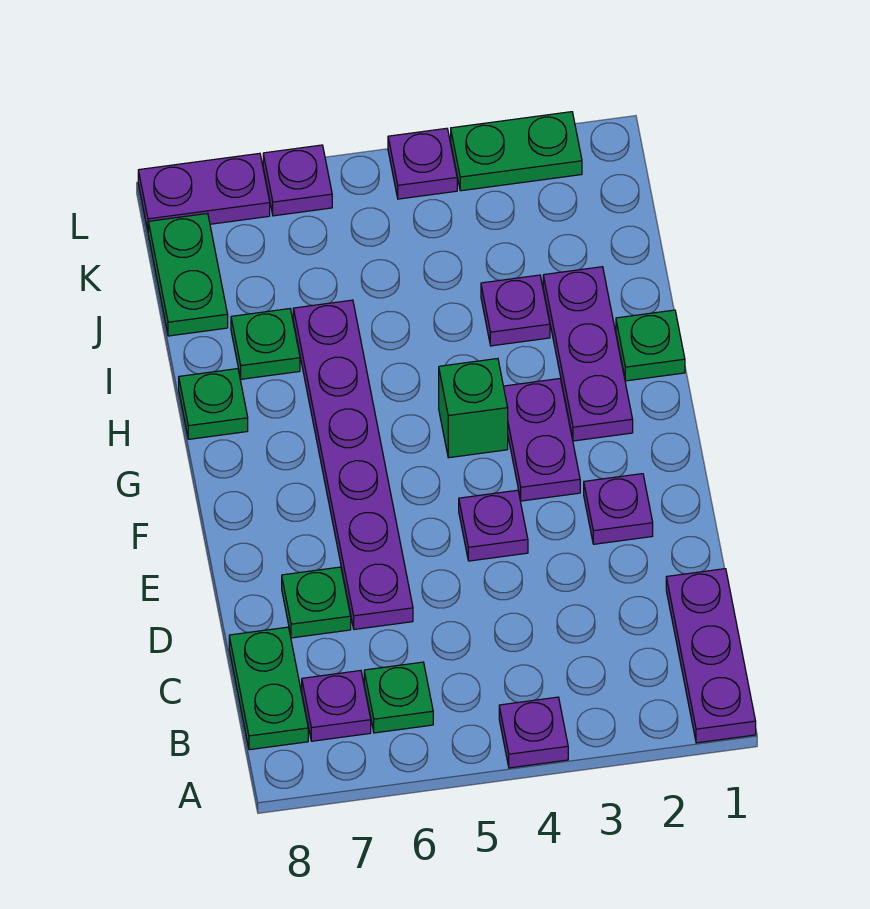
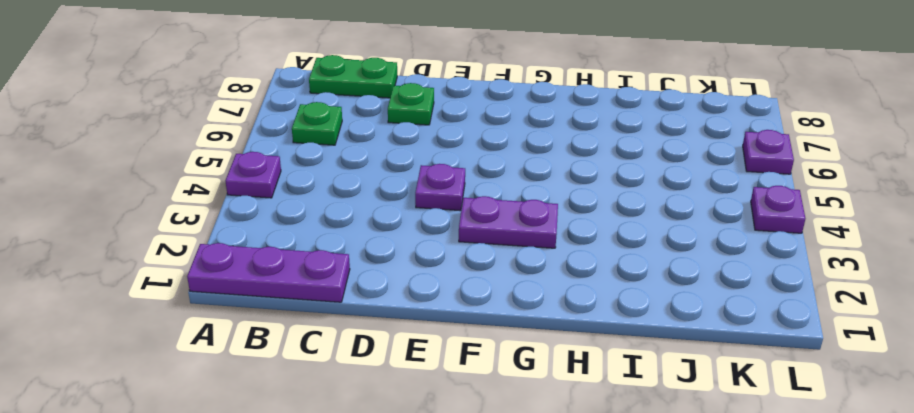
none -> purple plate B7 level 1
none -> purple plate D6:I6 level 1
none -> purple plate E2 level 1

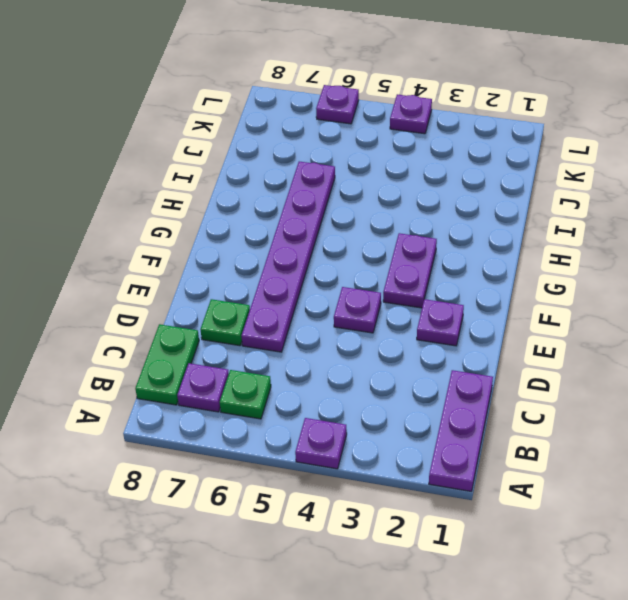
none -> purple plate G2:I2 level 1
none -> green brick G4 level 1
none -> green plate H1 level 1

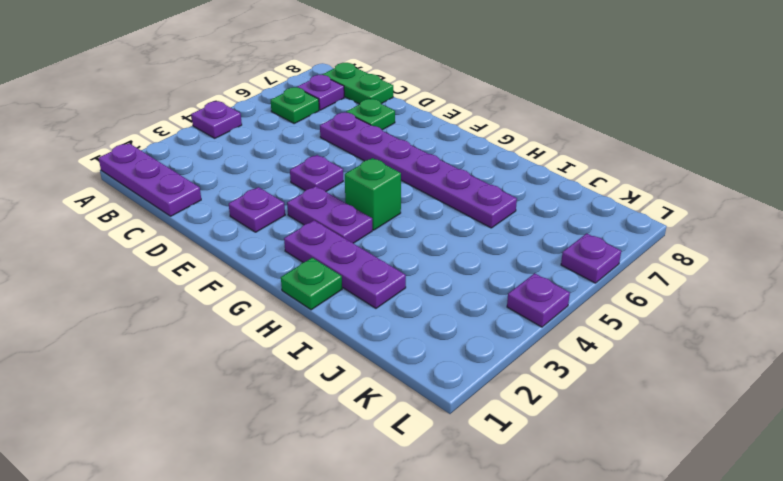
none -> green plate H8 level 1
none -> purple plate I3 level 1
none -> green plate I7 level 1

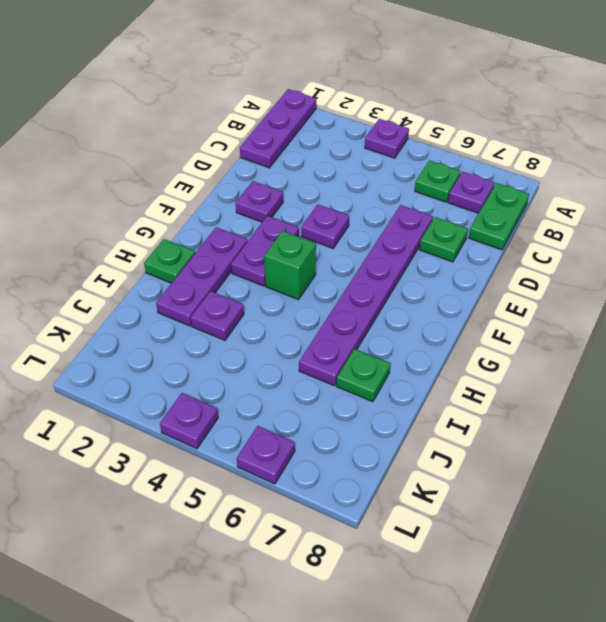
none -> green plate H8 level 1
none -> green plate J8:K8 level 1
none -> green plate L2:L3 level 1

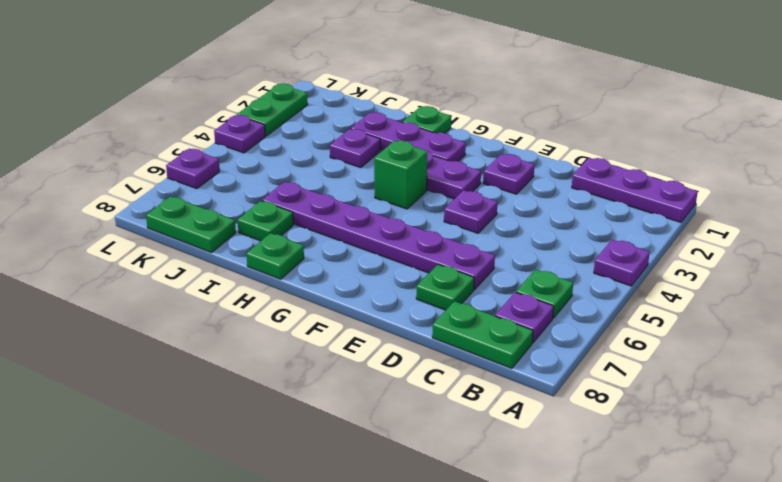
none -> purple plate L7:L8 level 1

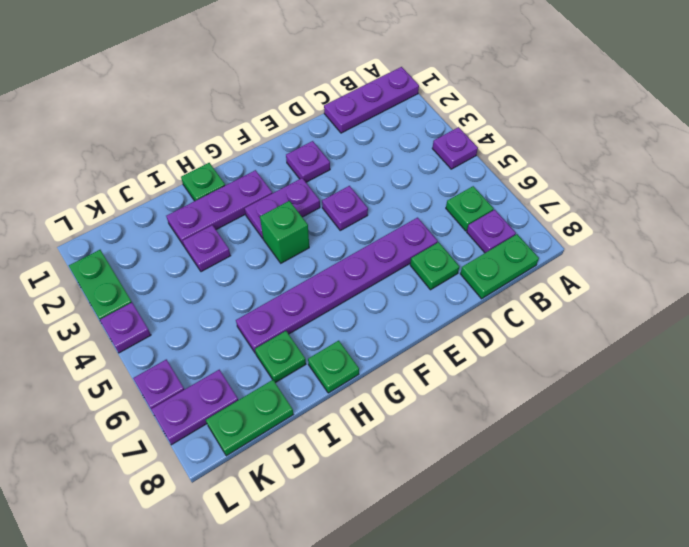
purple plate K7:L7 level 1 -> purple plate L7:L8 level 1

